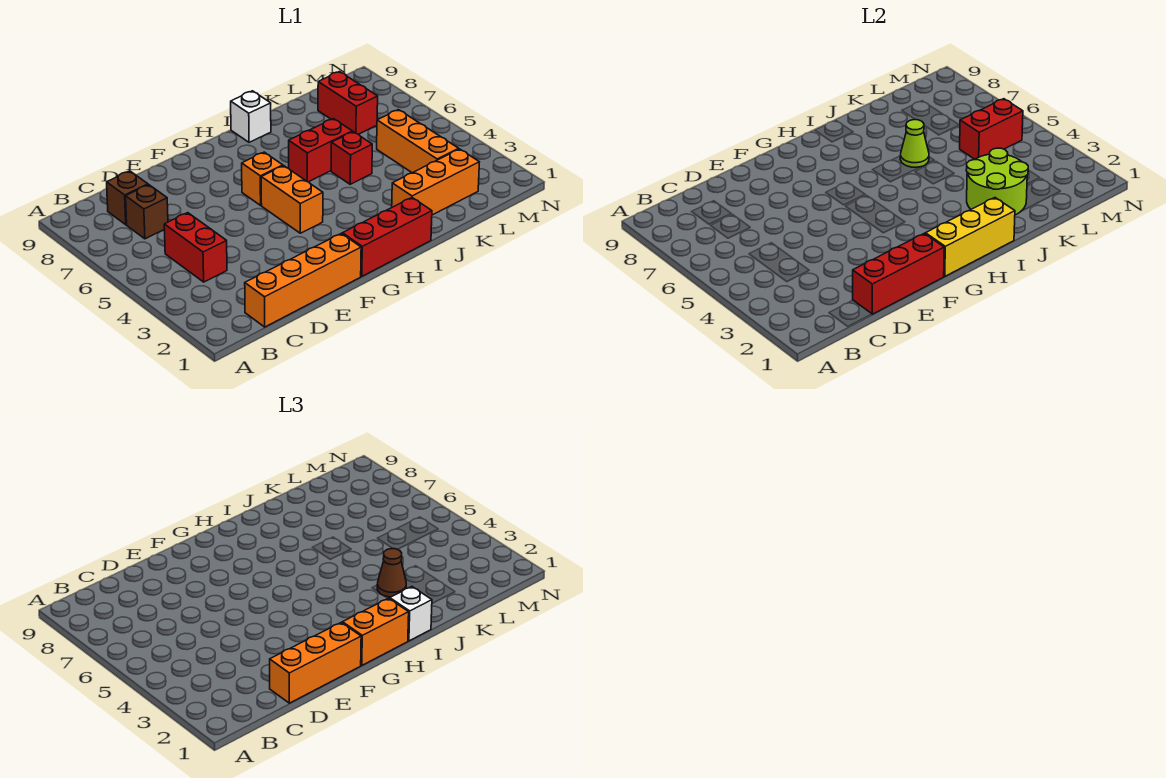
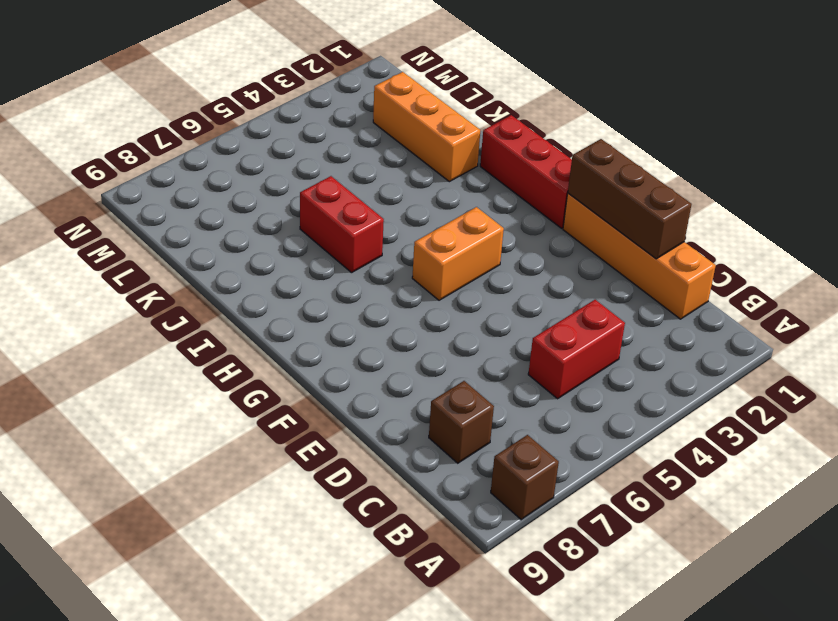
brown brick A8 level 1 -> brown brick C7 level 1
brown brick D1:F1 level 2 -> red brick D1:F1 level 2
none -> orange brick G6 level 1
none -> white brick I9 level 1
none -> red brick J5 level 1

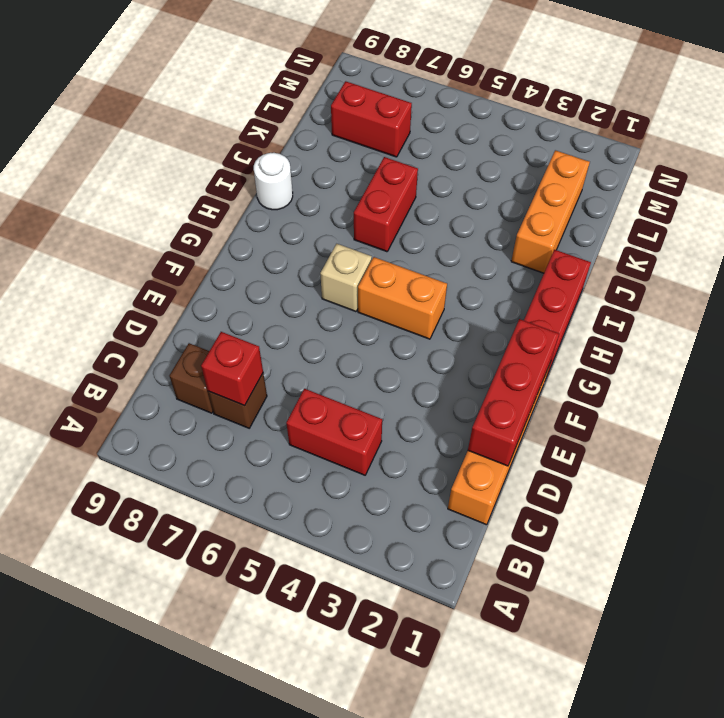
red brick C7 level 2 -> red brick J5 level 1
tan brick G6 level 1 -> orange brick G6 level 1
white round brick I9 level 1 -> white brick I9 level 1
none -> orange brick L3:L5 level 1
none -> yellow brick G1:I1 level 2
none -> lime round brick J2:K3 level 2

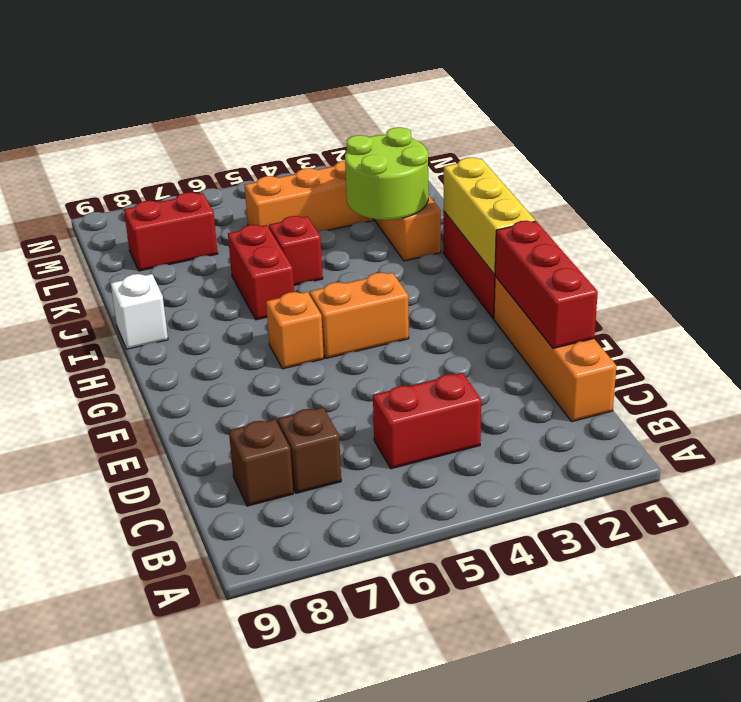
none -> lime cone J6 level 2
none -> red brick L5:M5 level 2
none -> orange brick D1:F1 level 3

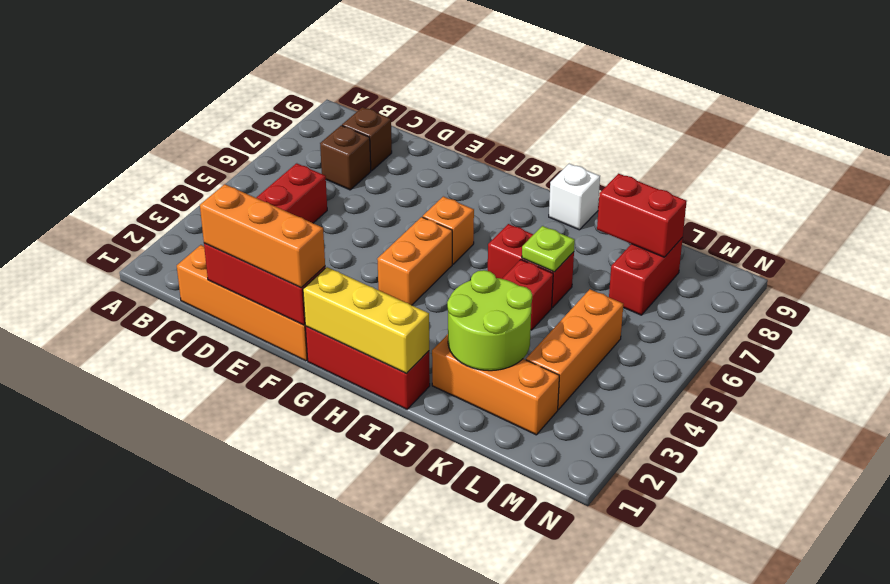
lime plate J6 level 2 -> lime cone J6 level 2
red brick K8:L8 level 2 -> red brick L5:M5 level 2
none -> orange brick G1:H1 level 3
none -> white brick I1 level 3
none -> brown cone J3 level 3

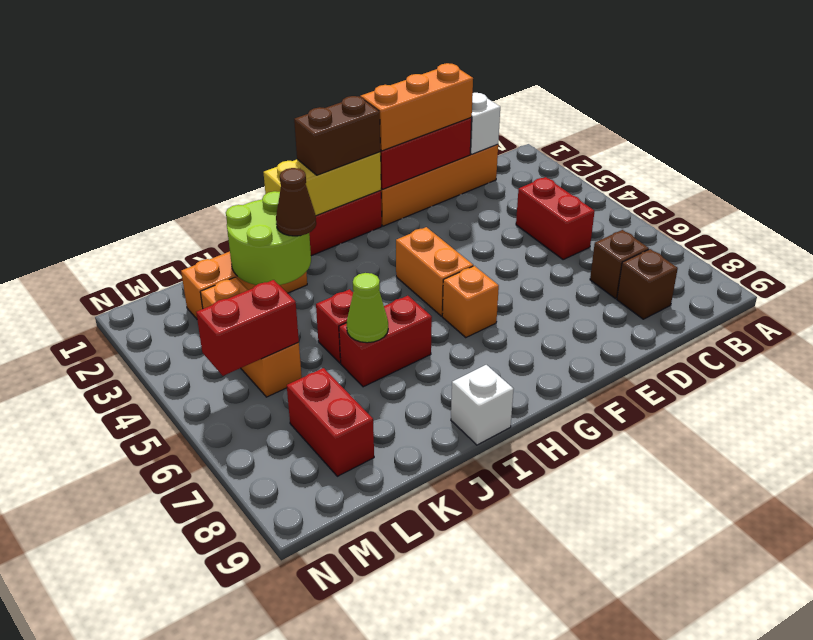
white brick C1 level 2 -> white brick I1 level 3
brown brick G1:H1 level 3 -> orange brick G1:H1 level 3

